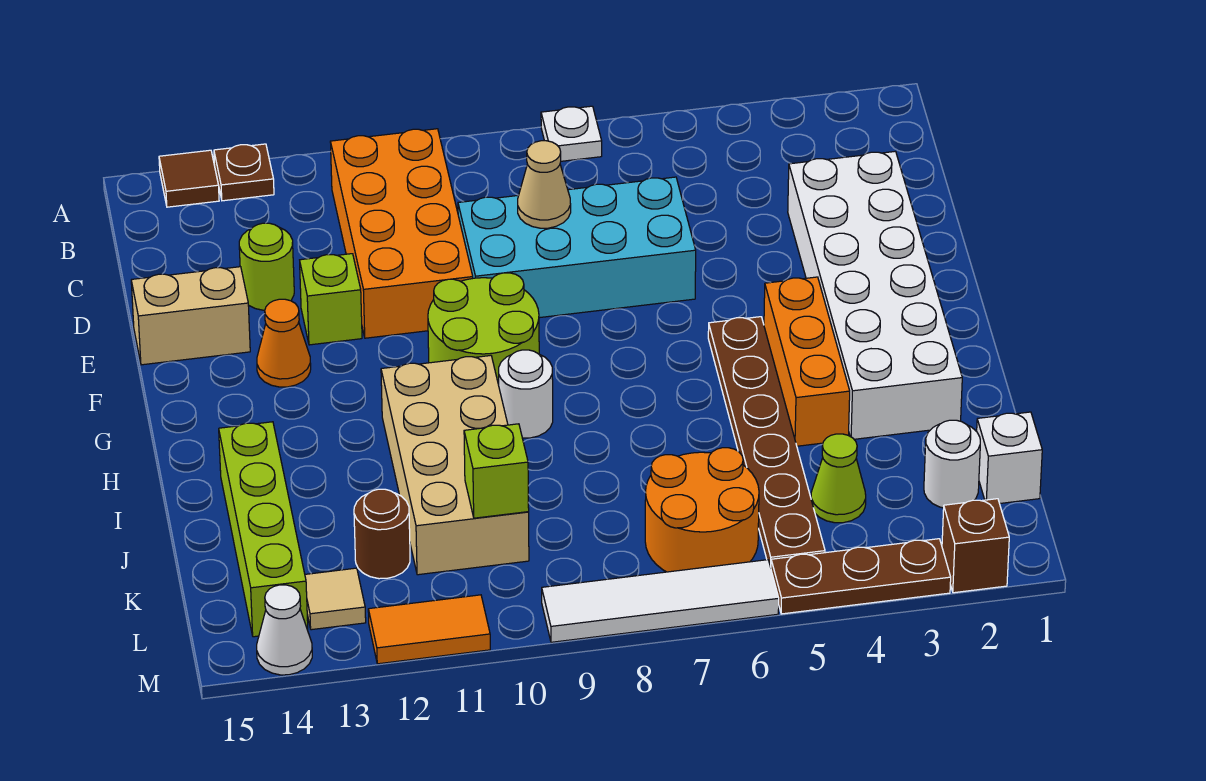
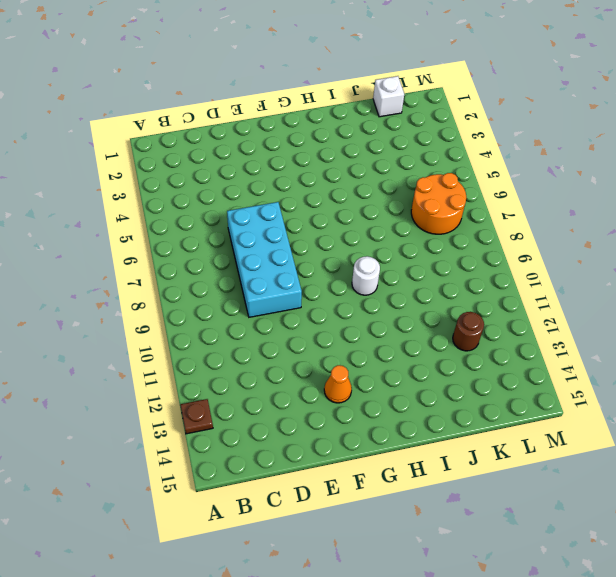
none -> white plate A7 level 1
none -> brown tile A14 level 1
none -> orange brick B10:E11 level 1

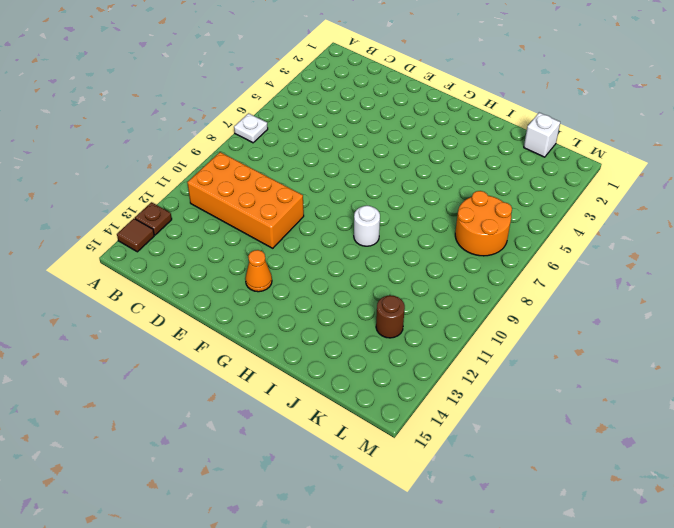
none -> white brick D2:I3 level 1
none -> cyan brick D6:E9 level 1
none -> lime round brick D13 level 1

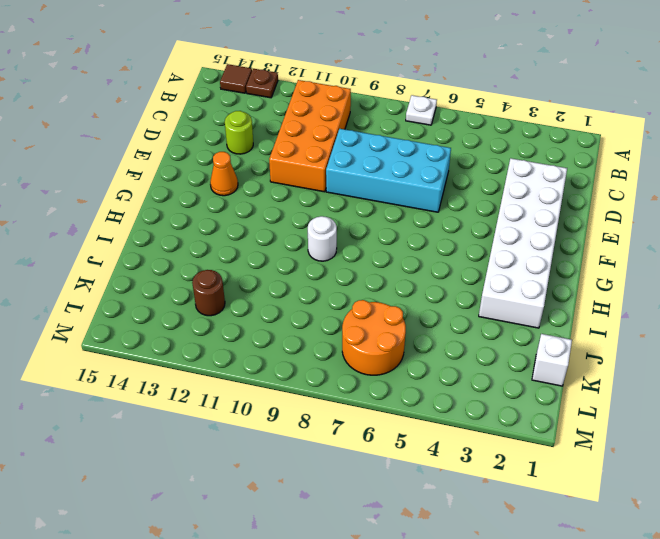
none -> lime brick E12 level 1
none -> tan brick E14:E15 level 1
none -> lime round brick F9:G10 level 1

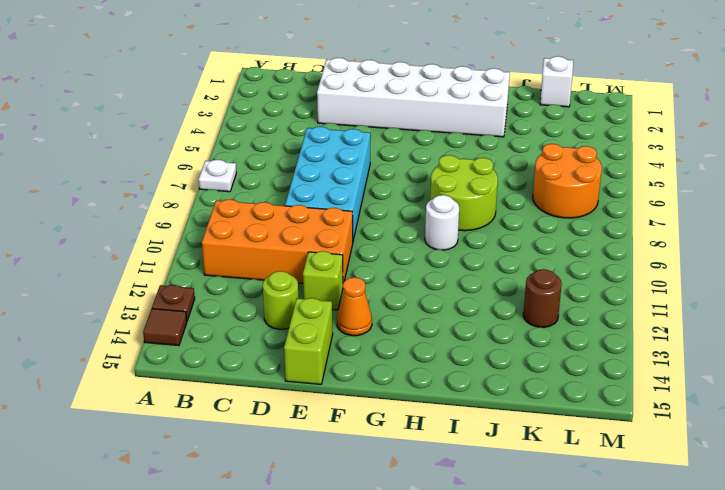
lime brick E14:E15 level 1 -> tan brick E14:E15 level 1
lime round brick H7:I8 level 1 -> lime round brick F9:G10 level 1
none -> orange brick G4:I4 level 1
none -> brown plate G5:L5 level 1
none -> tan brick H10:K11 level 1

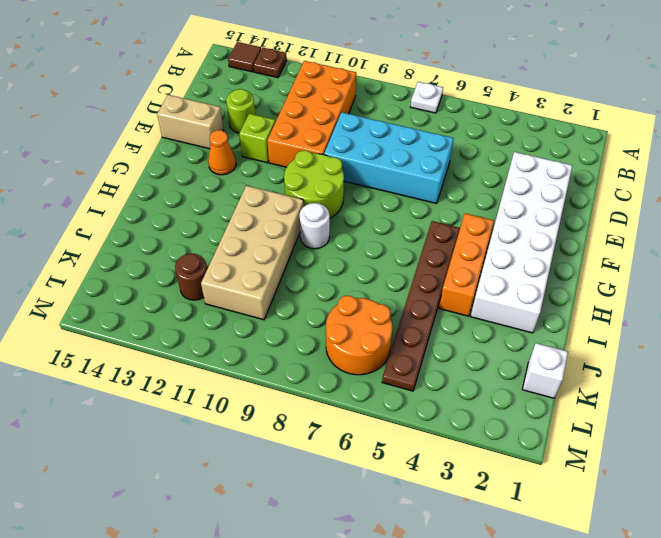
none -> lime brick I14:L14 level 1
none -> white round brick K2 level 1
none -> lime cone K4 level 1

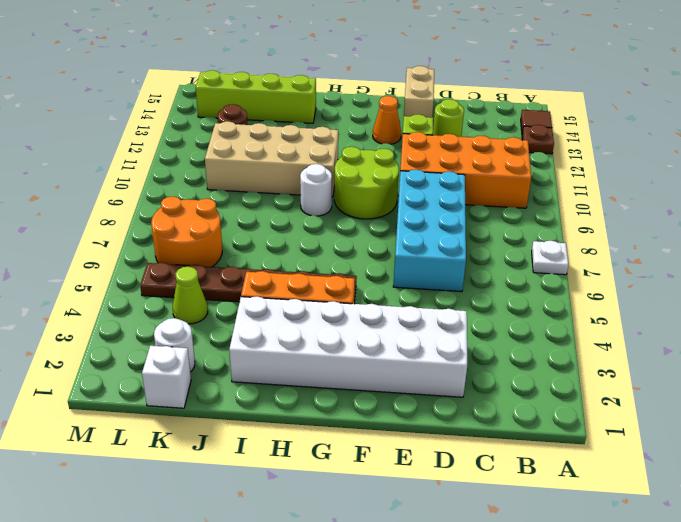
none -> tan tile L13 level 1
none -> brown brick M2 level 1
none -> brown plate M3:M5 level 1

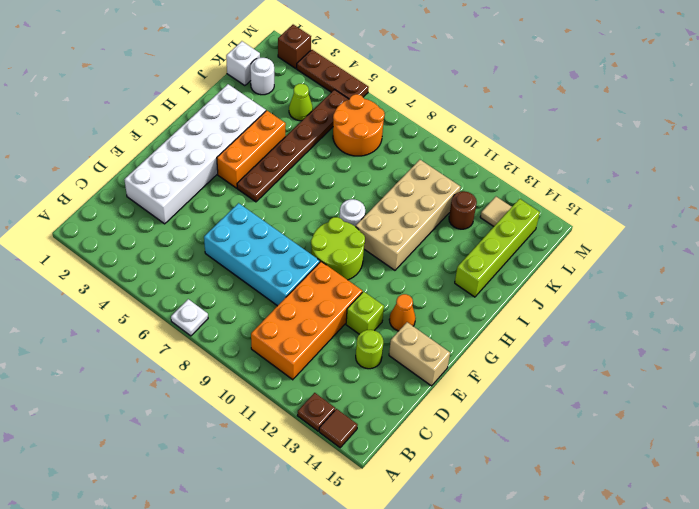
none -> white tile M6:M9 level 1
none -> orange tile M11:M12 level 1
none -> white cone M14 level 1

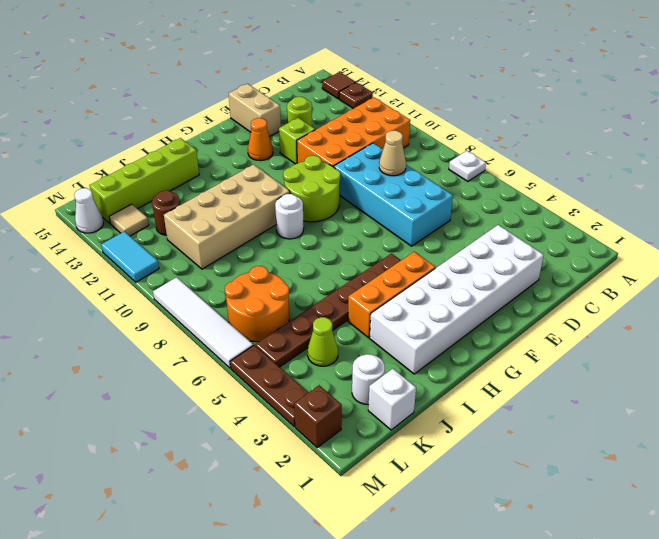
cyan tile M11:M12 level 1 -> orange tile M11:M12 level 1
none -> lime brick K10 level 2

